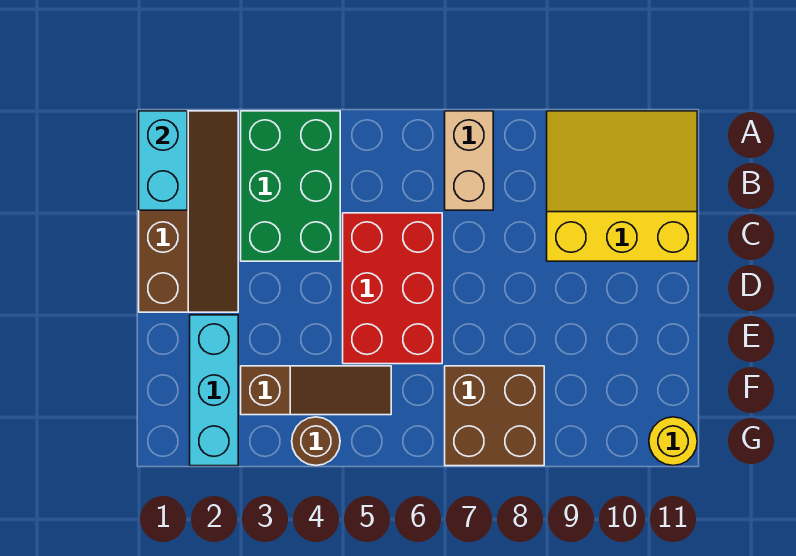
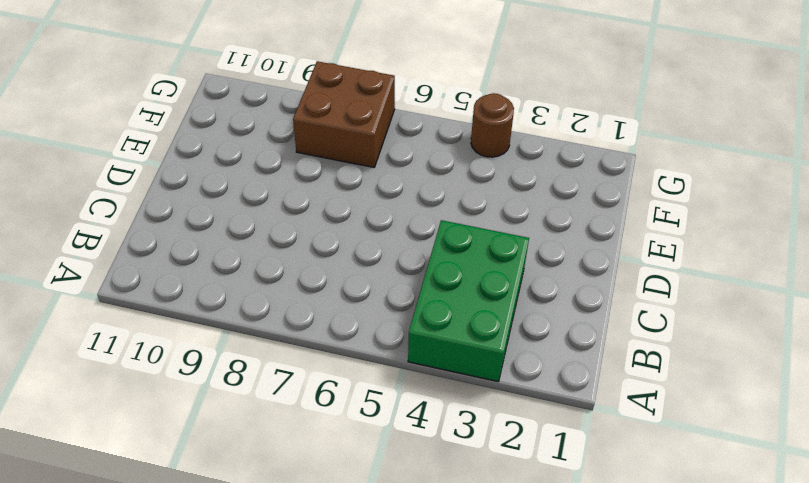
none -> brown slope A1:D2 level 1 top 1
none -> tan brick A7:B7 level 1

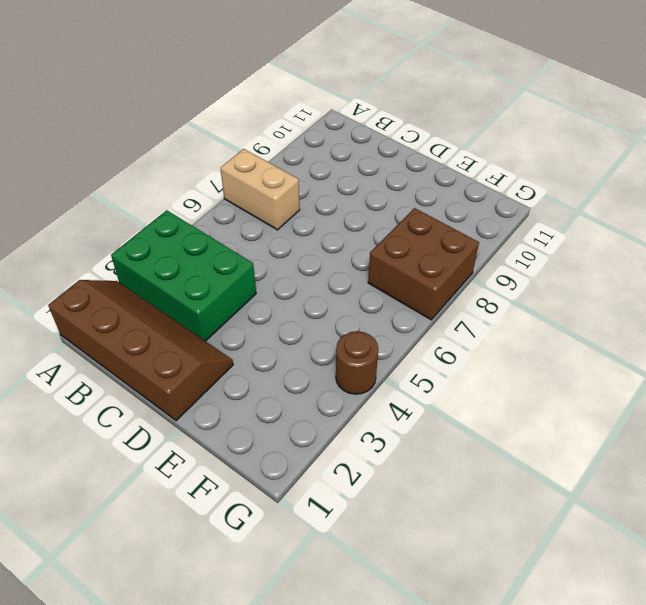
none -> yellow slope A9:C11 level 1 top C
none -> red brick C5:E6 level 1

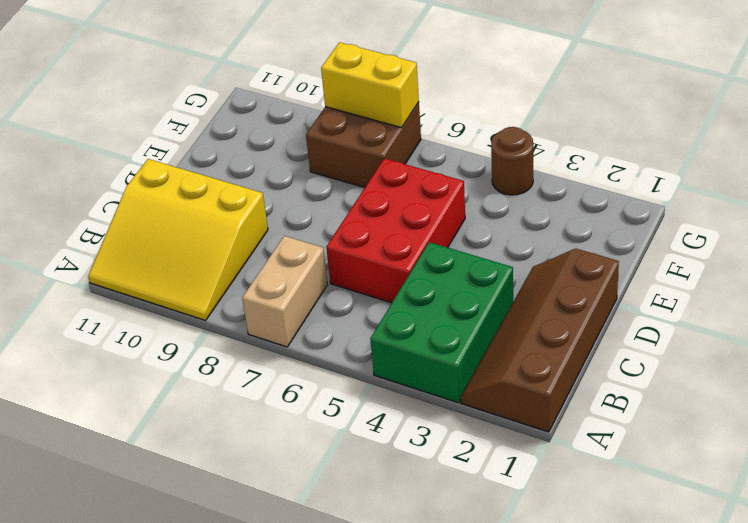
yellow brick G7:G8 level 2 -> none
none -> cyan brick E2:G2 level 1
none -> brown slope F3:F5 level 1 top 3

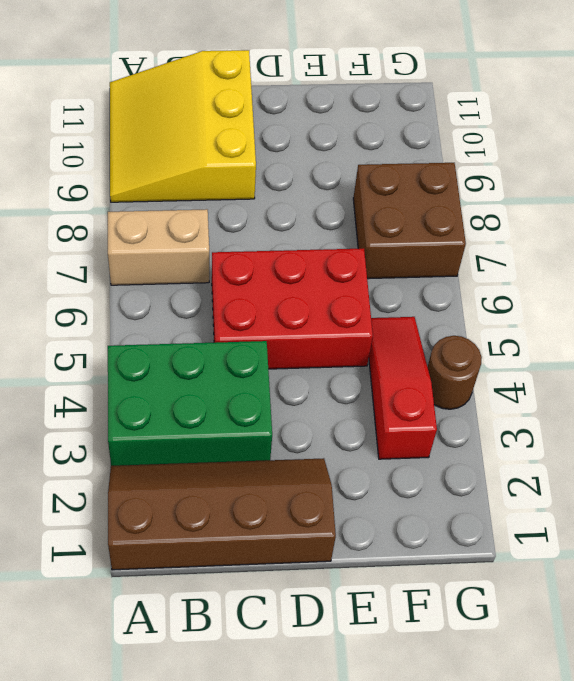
red slope F3:F5 level 1 top 3 -> brown slope F3:F5 level 1 top 3
none -> cyan brick E2:G2 level 1
none -> yellow round brick G11 level 1

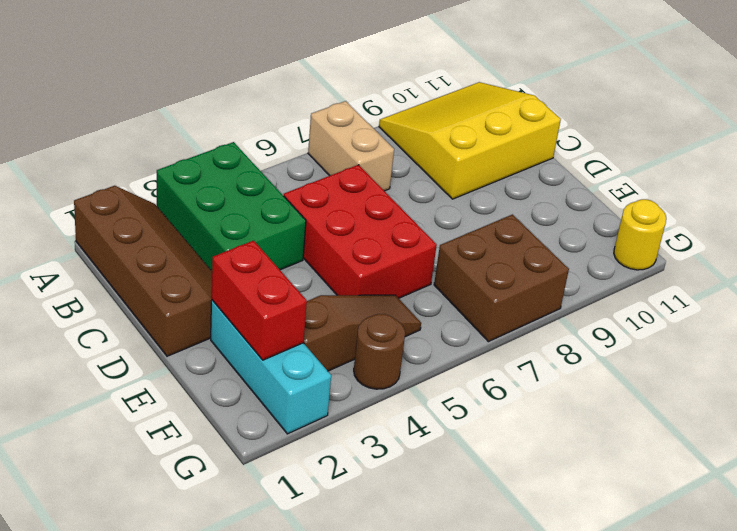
red brick E2:F2 level 2 -> none
none -> cyan brick A1:B1 level 2

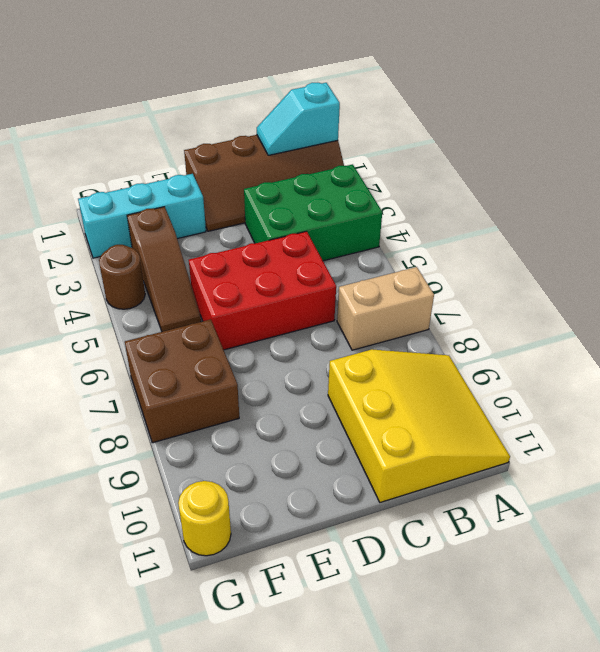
cyan slope A1:B1 level 2 top A -> cyan brick A1:B1 level 2

